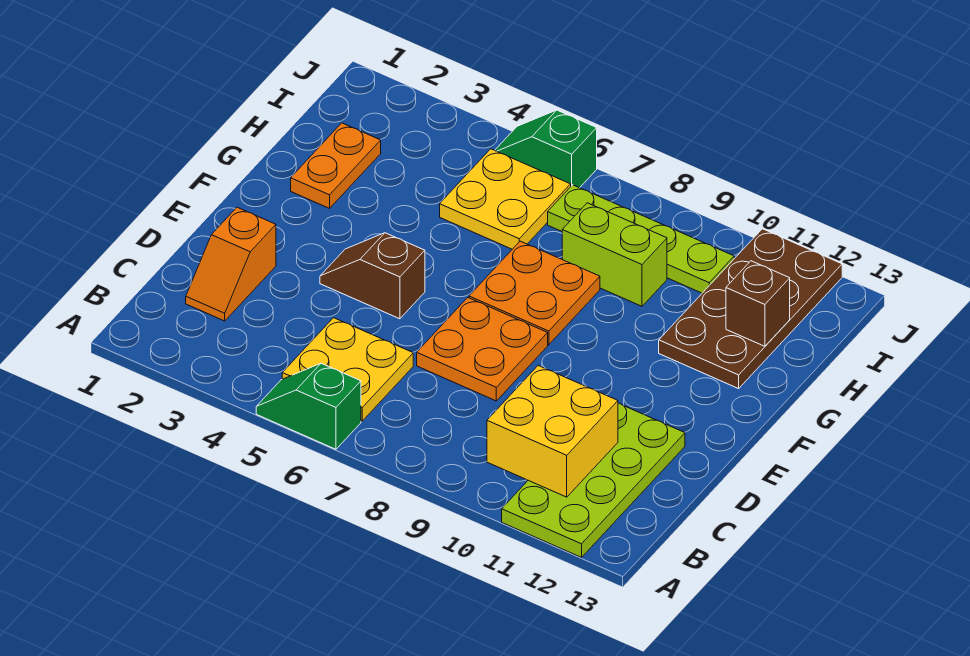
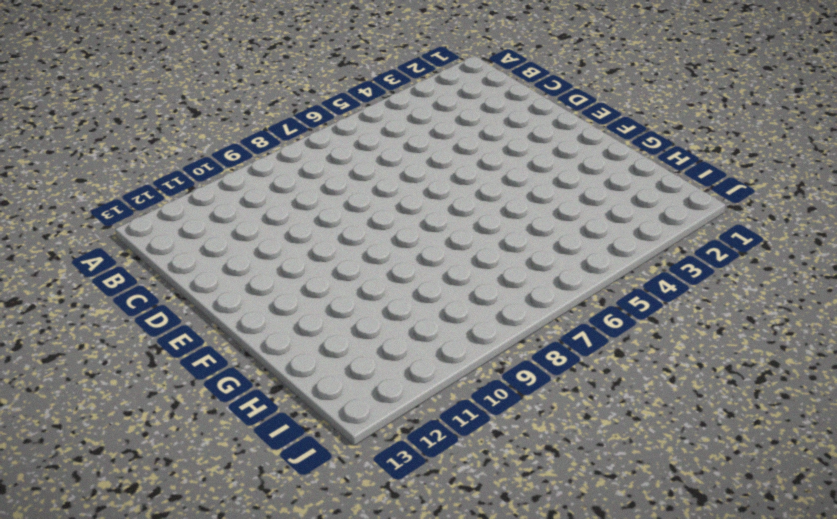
none -> green slope A5:A6 level 1 top 6
none -> lime plate A11:D12 level 1
none -> yellow plate B5:C6 level 1

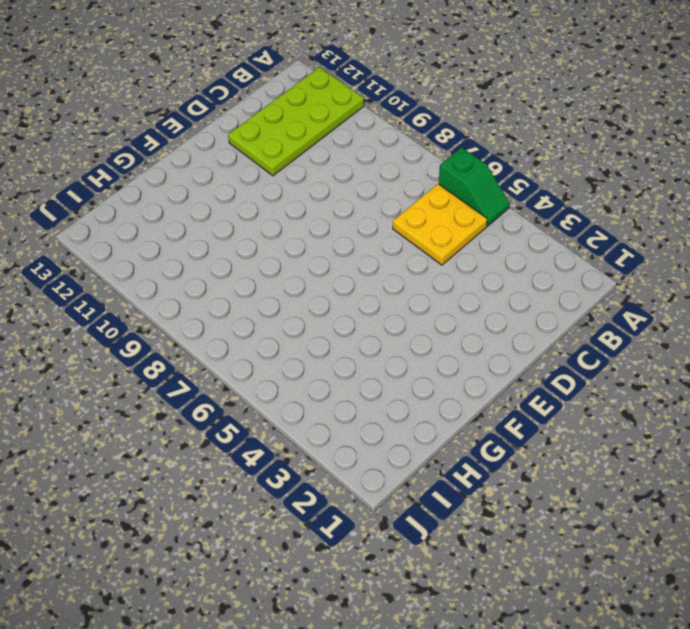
none -> orange slope C2:D2 level 1 top D
none -> orange plate D7:E8 level 1
none -> brown slope E4:E5 level 1 top 5

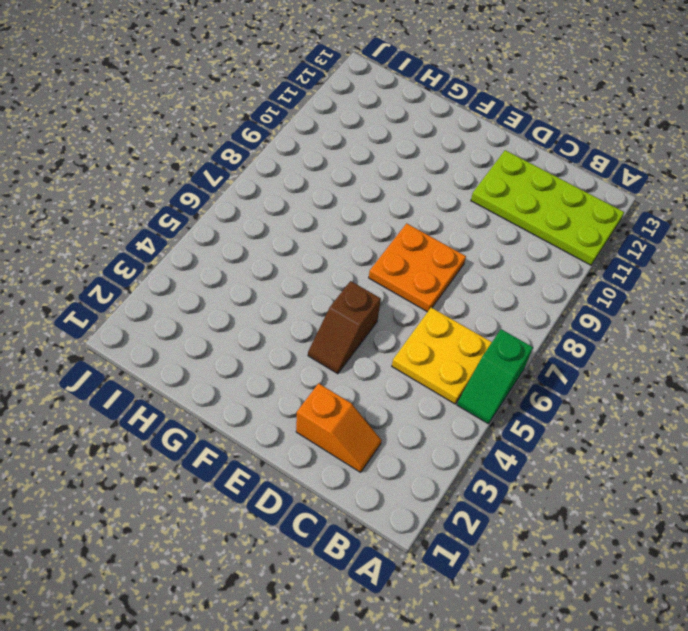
none -> orange plate F7:G8 level 1
none -> orange plate G2:H2 level 1
none -> brown plate G11:J12 level 1

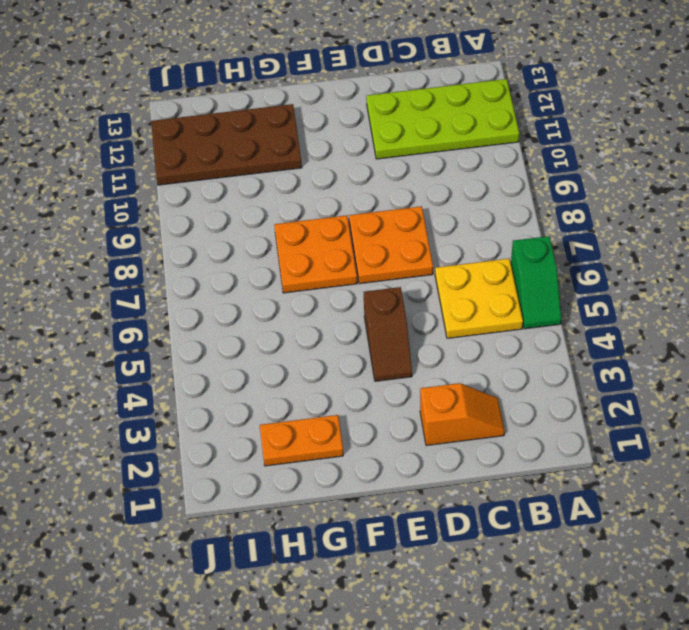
none -> yellow plate H5:I6 level 1
none -> lime brick H8:H9 level 1
none -> lime plate I7:I10 level 1

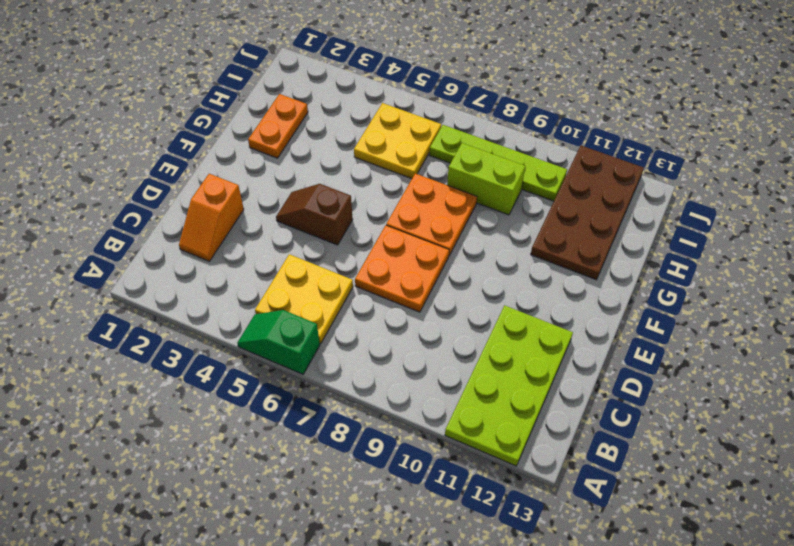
none -> green slope J5:J6 level 1 top 6
none -> yellow brick B10:C11 level 2
none -> brown brick H12 level 2

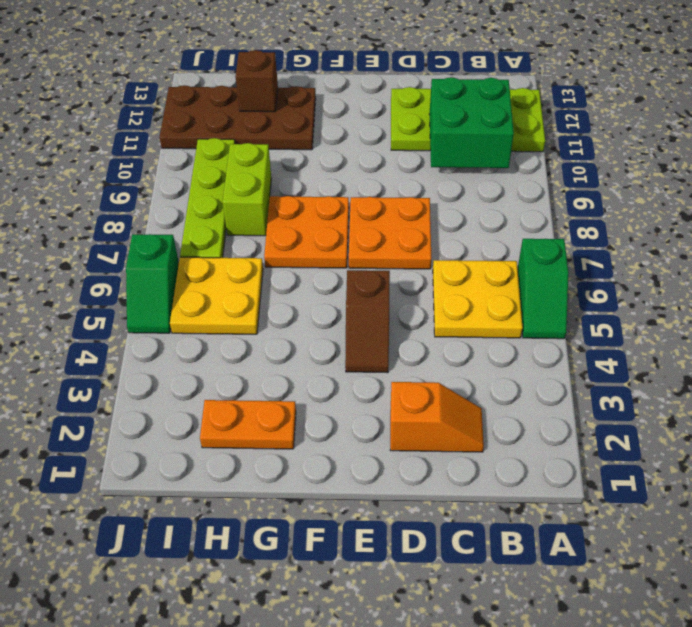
green brick B10:C11 level 2 -> yellow brick B10:C11 level 2

